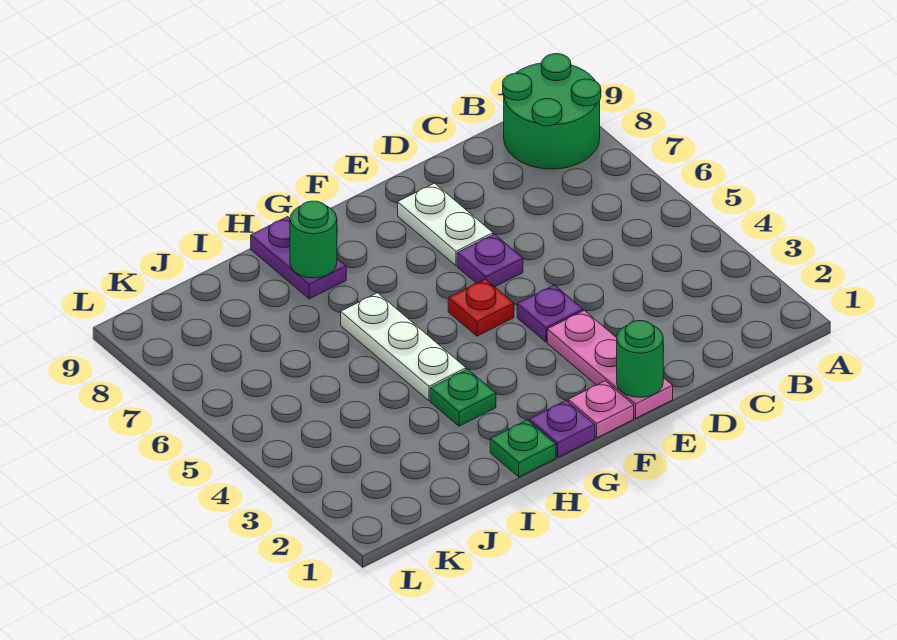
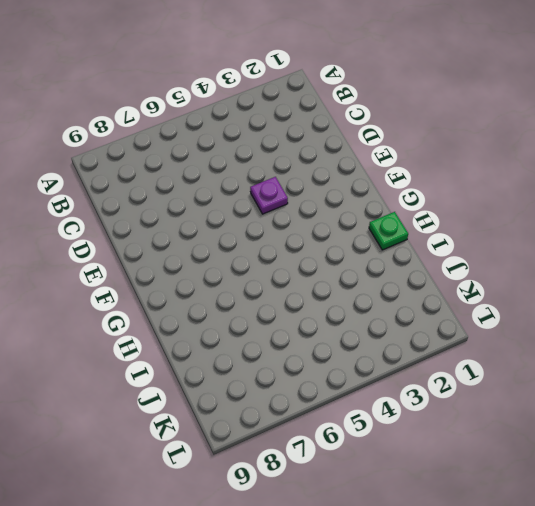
none -> green round brick A8:B9 level 1
none -> pink plate E1:E3 level 1
none -> purple plate E6 level 1

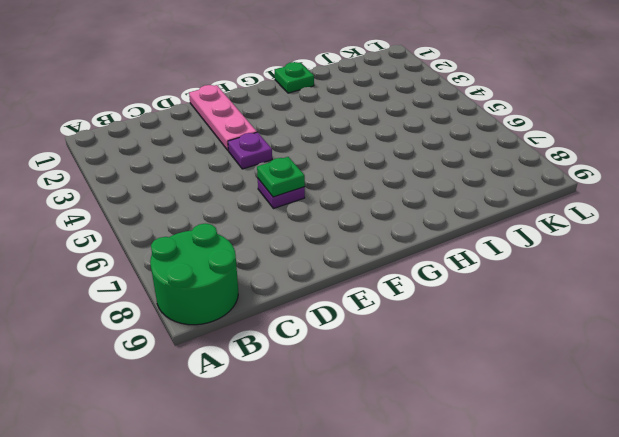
green plate E6 level 2 -> green plate H3 level 1
none -> white plate E7:E8 level 1
none -> pink plate F1 level 1
none -> red plate F5 level 1

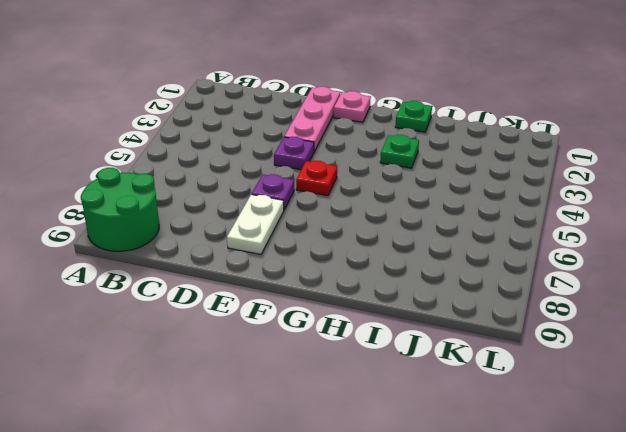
none -> purple plate G1 level 1
none -> white plate H4:H6 level 1
none -> purple plate H8:H9 level 1

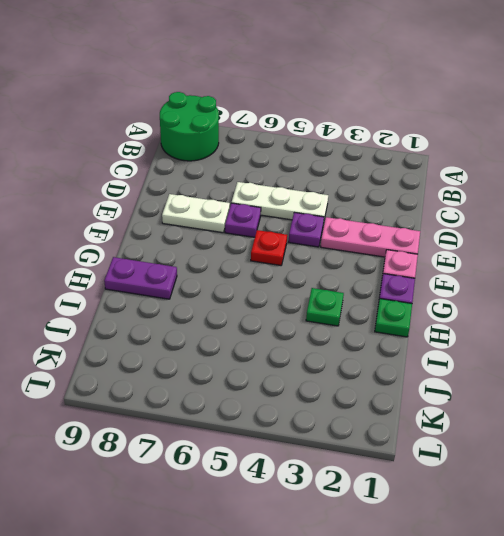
white plate D4:D6 level 1 -> white plate H4:H6 level 1
none -> green round brick E1 level 2
none -> green round brick H8 level 2

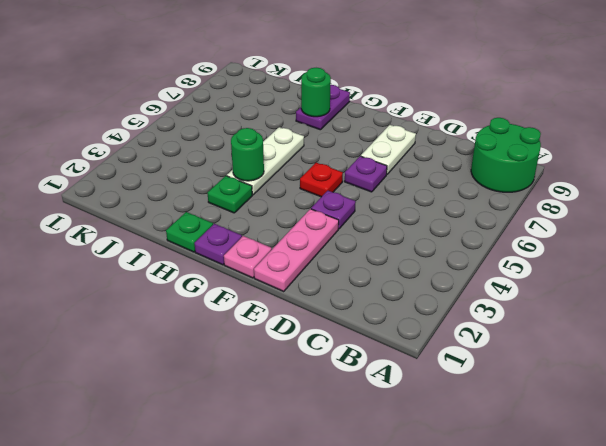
green round brick H4 level 2 -> green round brick E1 level 2

